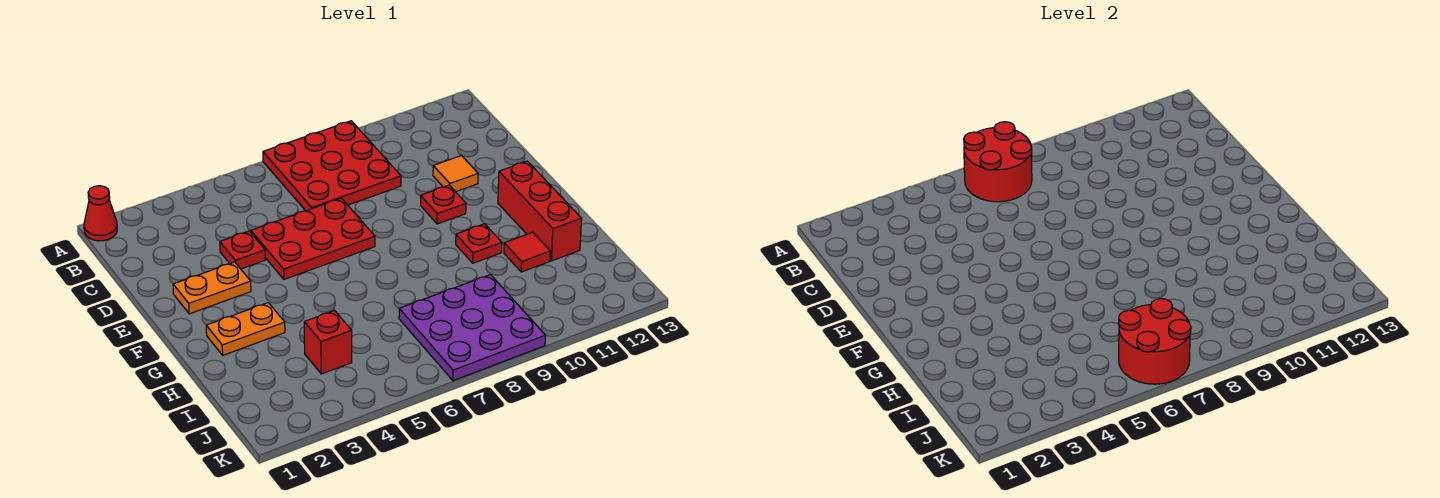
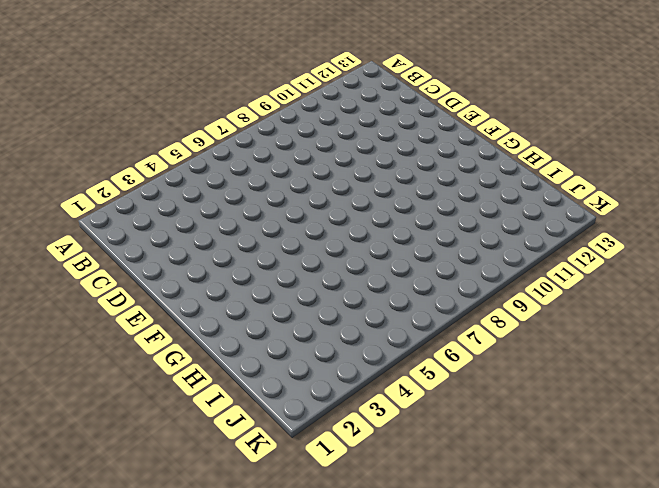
none -> red cone A1 level 1
none -> red plate A7:C9 level 1
none -> red plate D4 level 1

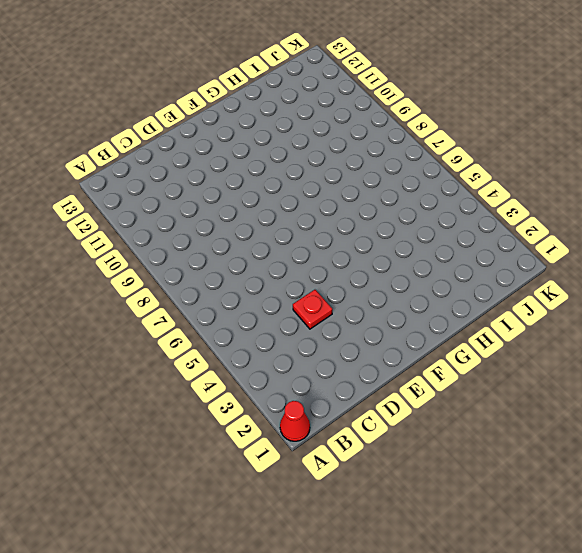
none -> red plate A7:C9 level 1
none -> red plate D5:E7 level 1
none -> orange tile D11 level 1

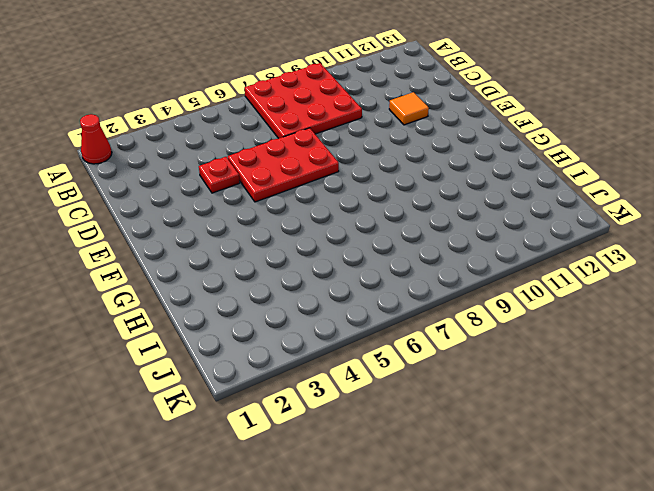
none -> orange plate E2:E3 level 1
none -> red plate E10 level 1
none -> red brick F12:H12 level 1

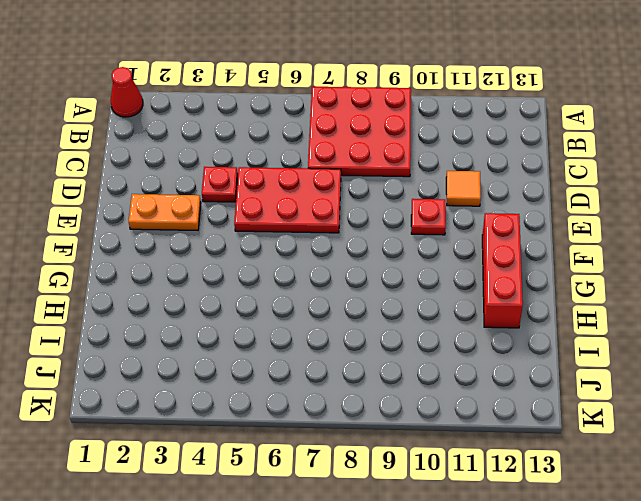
none -> orange plate G2:G3 level 1
none -> red plate G10 level 1
none -> red tile H11 level 1

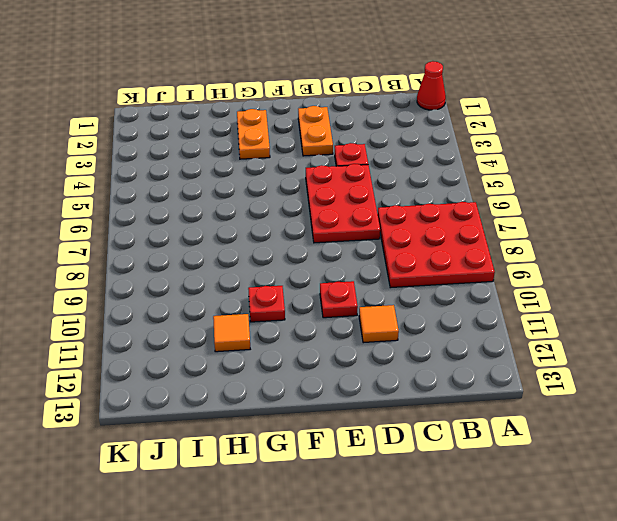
orange tile H11 level 1 -> red tile H11 level 1
none -> red brick F12:H12 level 1
none -> red brick I4 level 1
none -> purple plate I7:K9 level 1

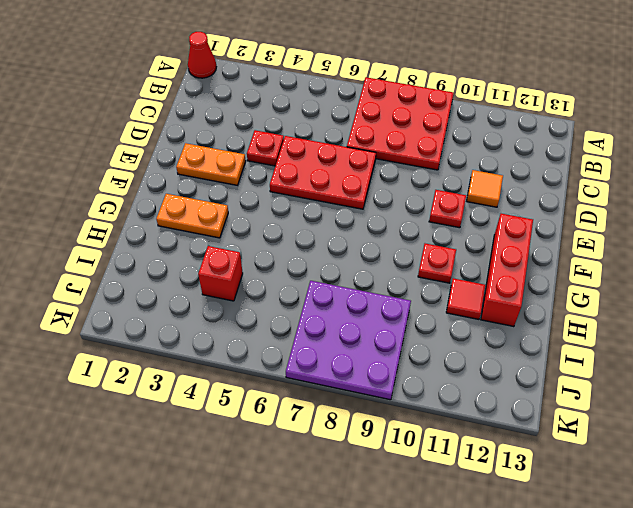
none -> red round brick A6:B7 level 2
none -> red round brick J6:K7 level 2

